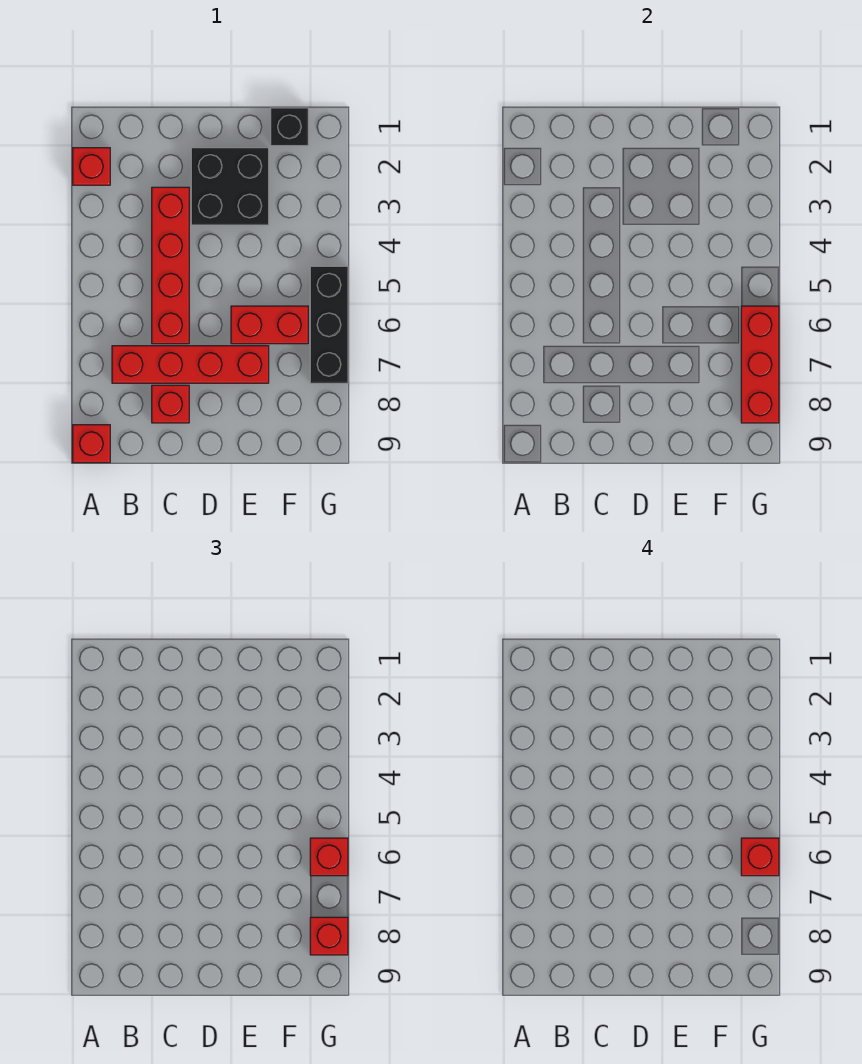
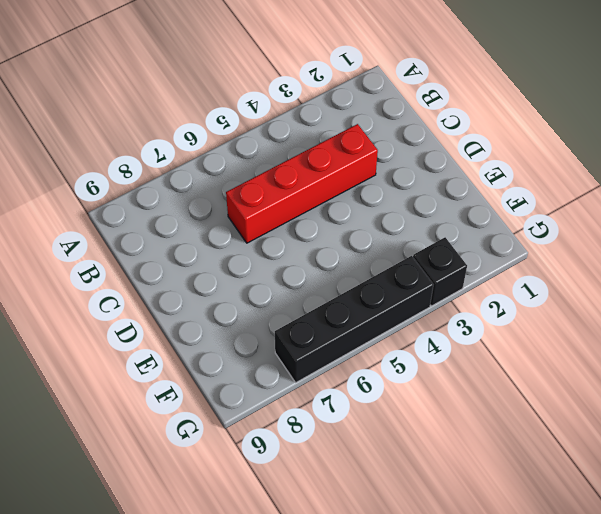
black brick G3 level 1 -> black brick F1 level 1
black brick G4:G7 level 1 -> black brick G5:G7 level 1
none -> red brick A2 level 1
none -> red brick A9 level 1
none -> red brick B7:E7 level 1

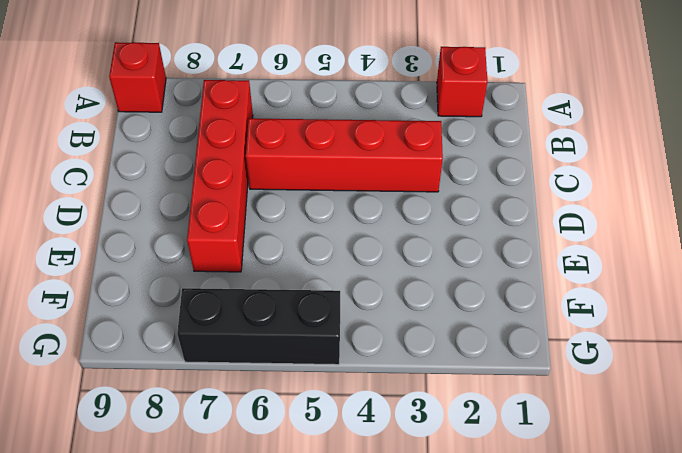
none -> red brick C8 level 1
none -> black brick D2:E3 level 1
none -> red brick E6:F6 level 1

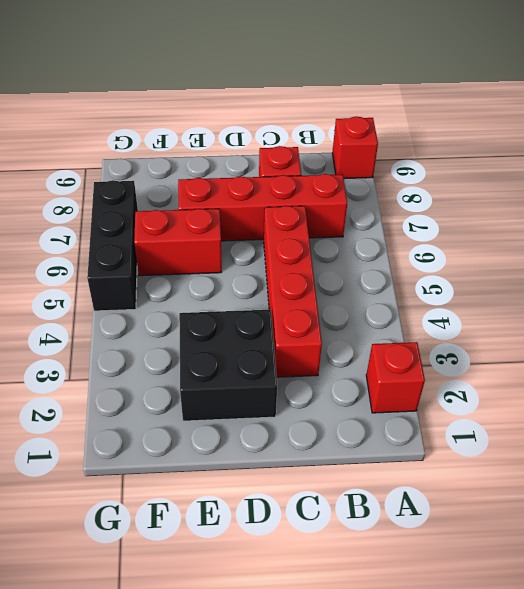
none -> black brick F1 level 1
none -> red brick G6:G8 level 2
none -> red brick G6 level 3

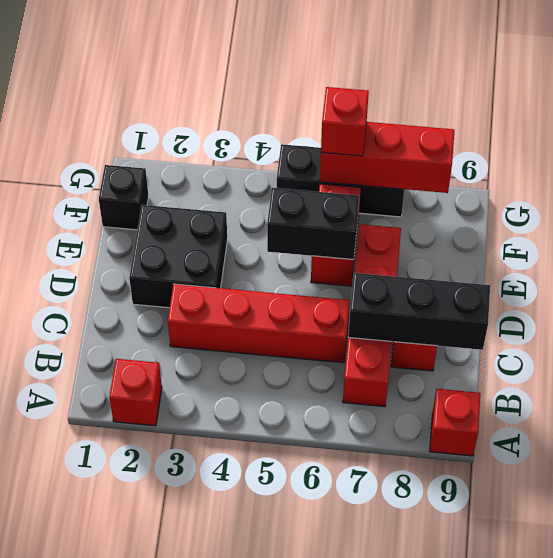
black brick C7:C9 level 2 -> none
black brick E5:E6 level 2 -> none
none -> red brick G8 level 3
none -> red brick G6 level 4

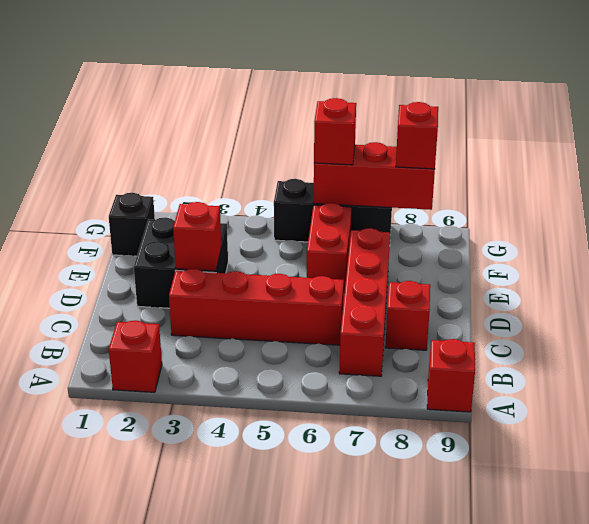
red brick D3 level 2 -> red brick G6 level 4

